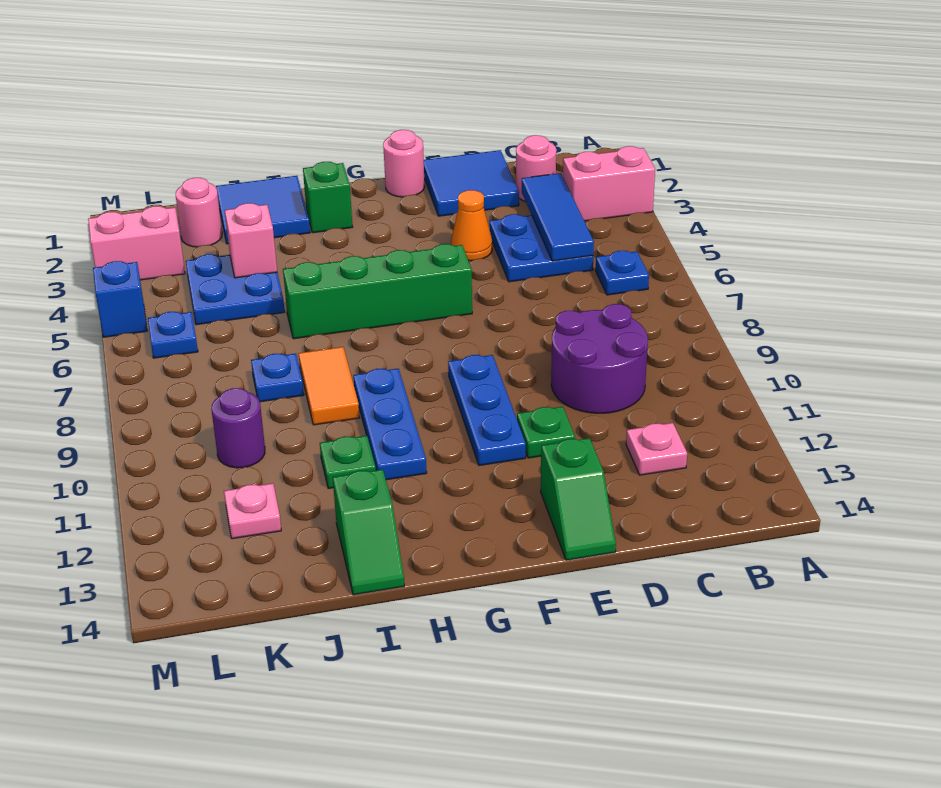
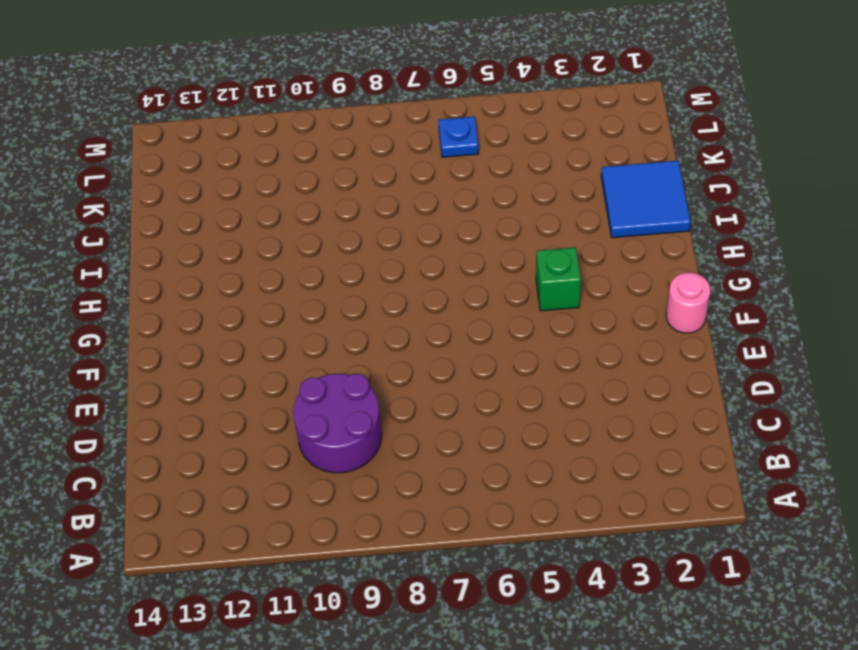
green brick G4 level 1 -> green brick H2 level 1
none -> pink brick A3:B3 level 1
none -> blue plate B6 level 1
none -> pink round brick C2 level 1

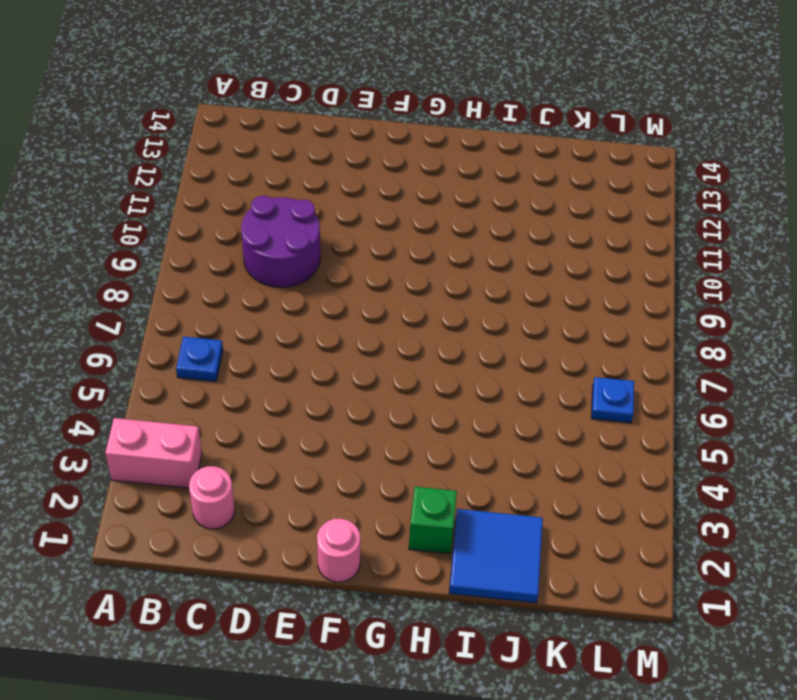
none -> blue plate C4:D5 level 1
none -> pink plate C12 level 1
none -> blue tile D1:E2 level 1

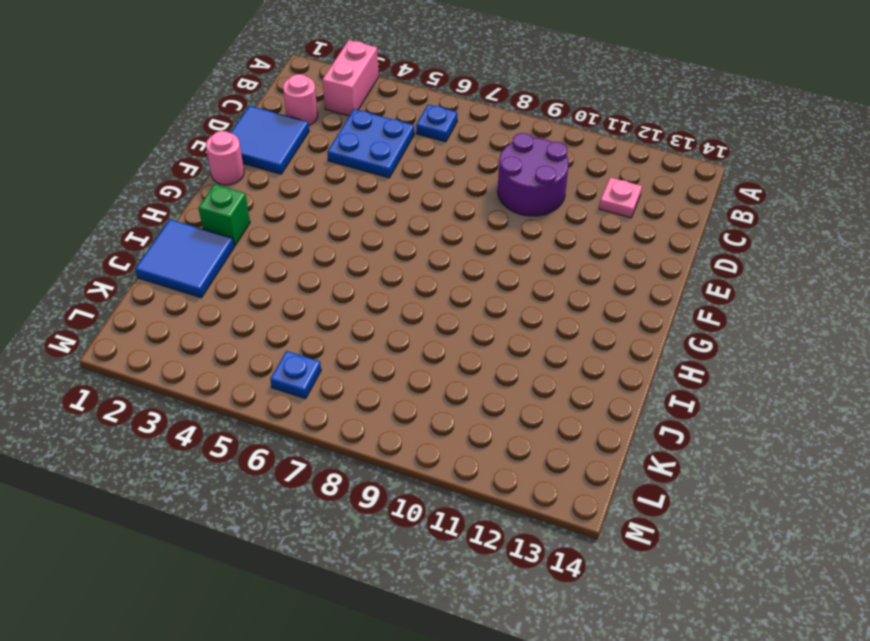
none -> orange cone E4 level 1
none -> green plate E11 level 1
none -> green slope E13:E14 level 1 top 13

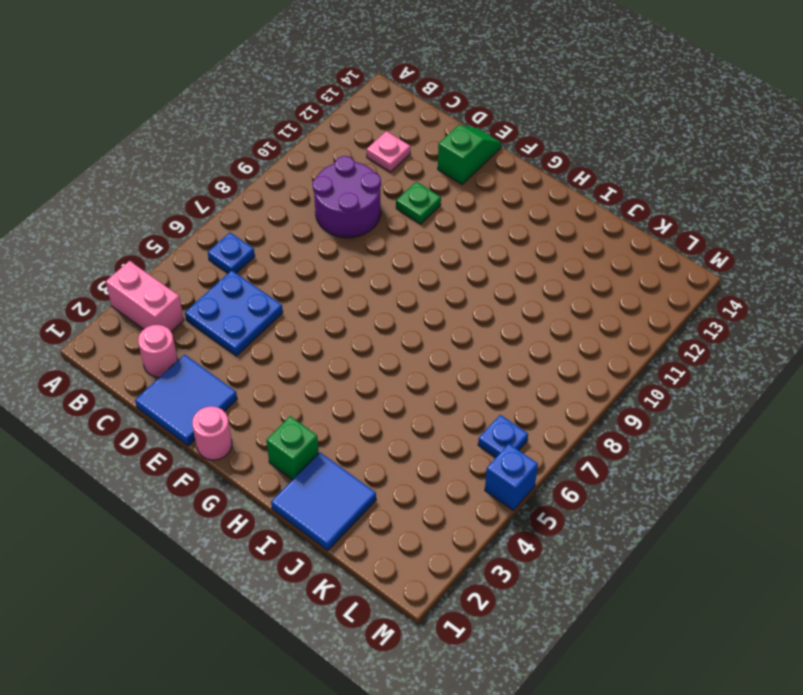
none -> orange cone E4 level 1
none -> green brick F6:I6 level 1
none -> blue plate F9:F11 level 1

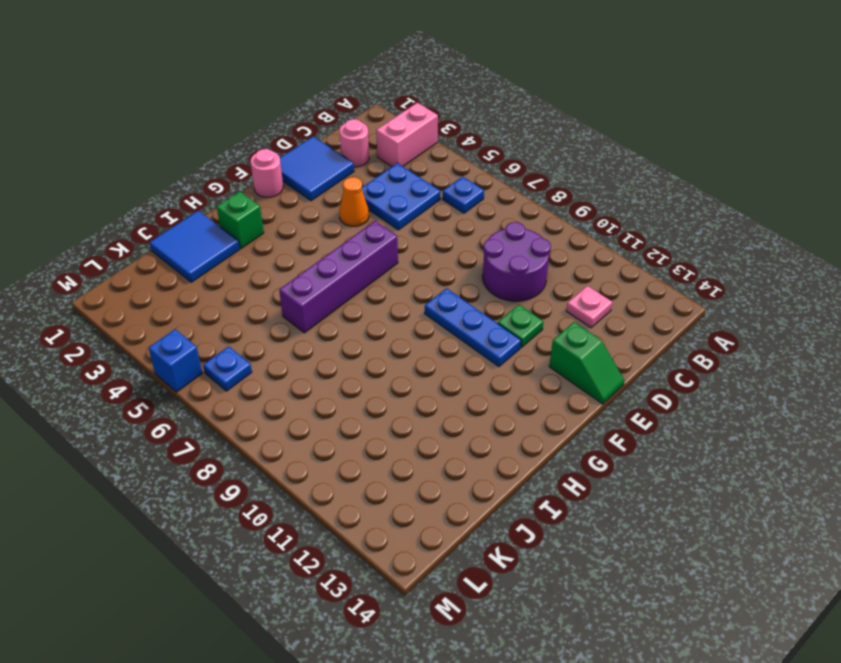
purple brick F6:I6 level 1 -> green brick F6:I6 level 1
none -> blue plate H9:H11 level 1
none -> orange tile I8:I9 level 1
none -> green plate I11 level 1

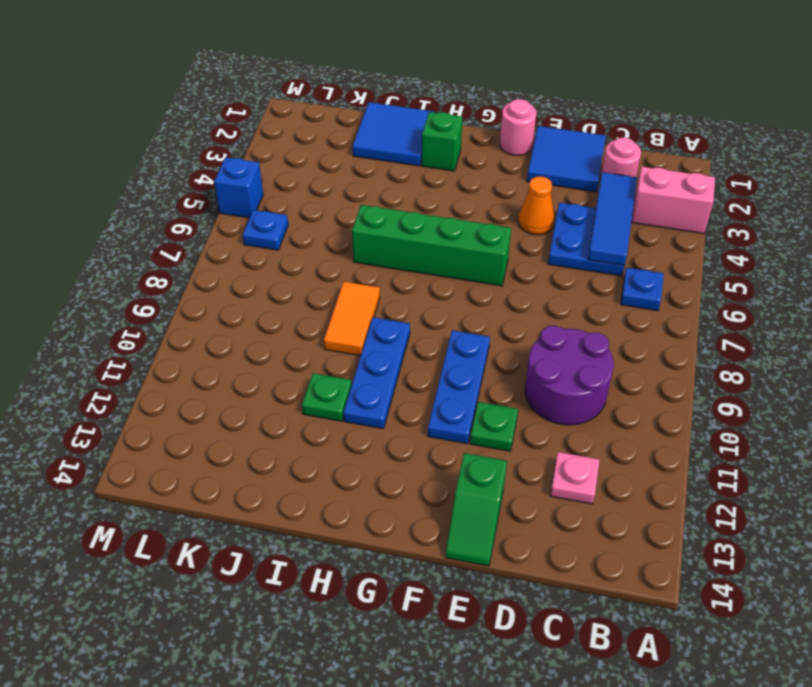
none -> green slope I13:I14 level 1 top 13
none -> blue plate J4:K5 level 1
none -> blue plate J8 level 1

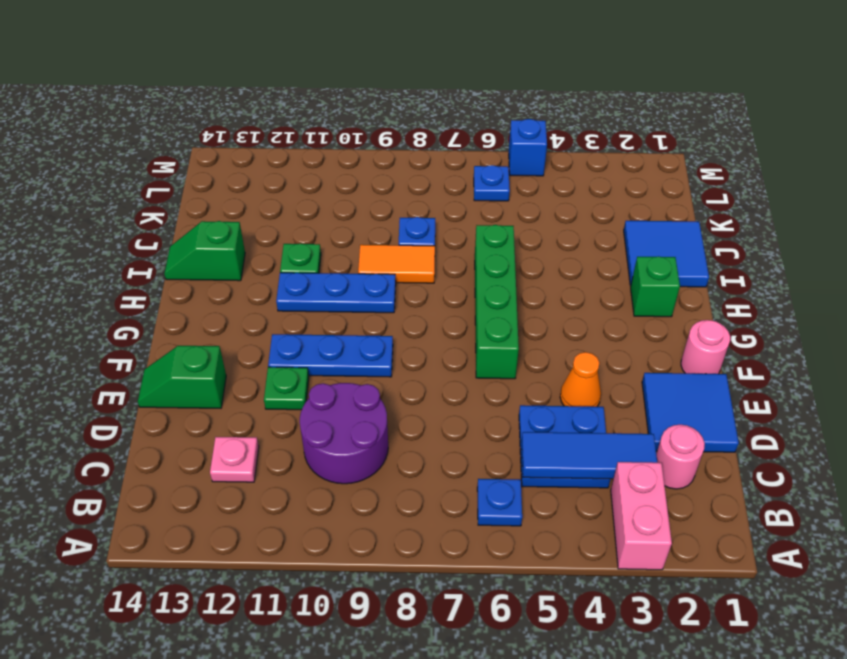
none -> blue plate J4:K5 level 1
none -> pink round brick K2 level 1
none -> purple round brick K10 level 1

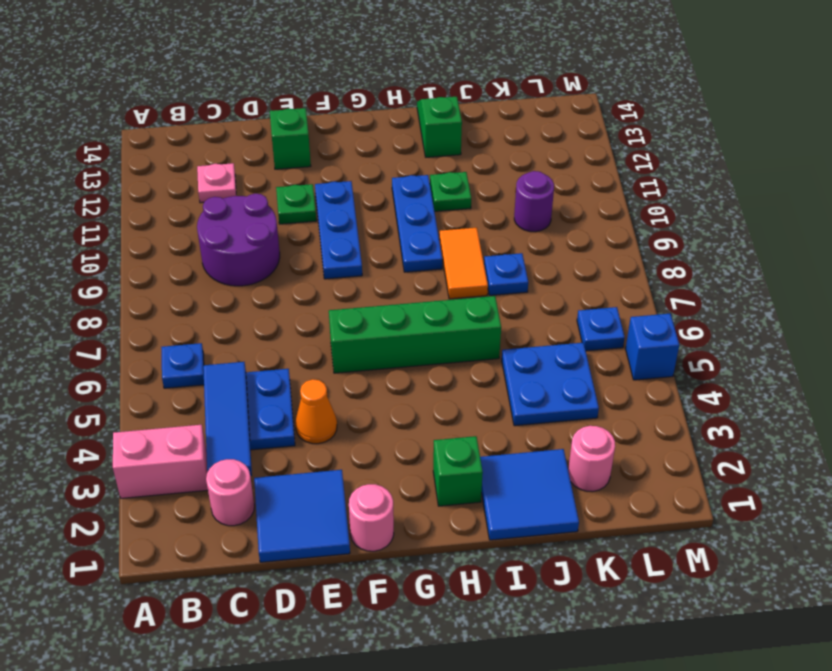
none -> pink plate K12 level 1
none -> pink brick L3:M3 level 1
none -> pink brick J4 level 2

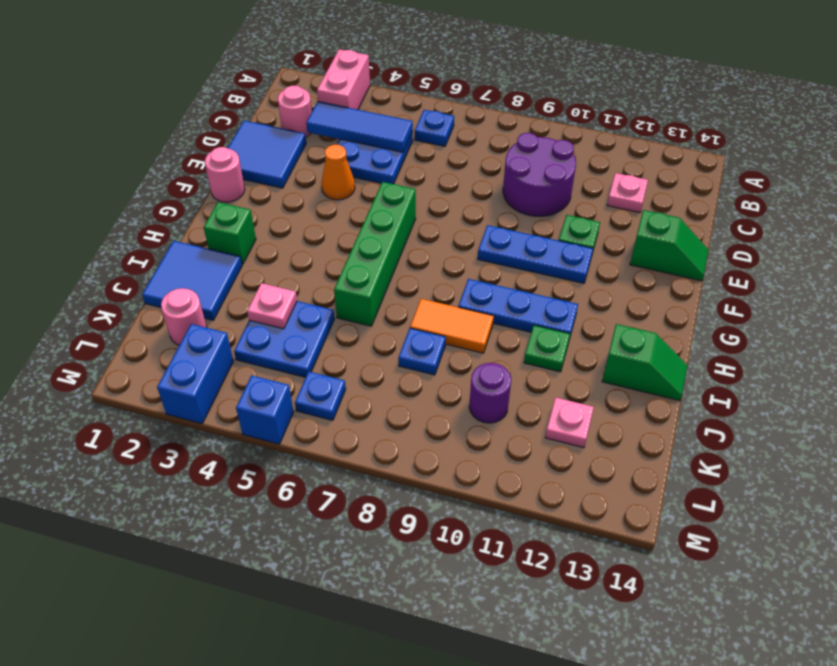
pink plate J4 level 2 -> pink brick J4 level 2
blue brick L3:M3 level 1 -> pink brick L3:M3 level 1

